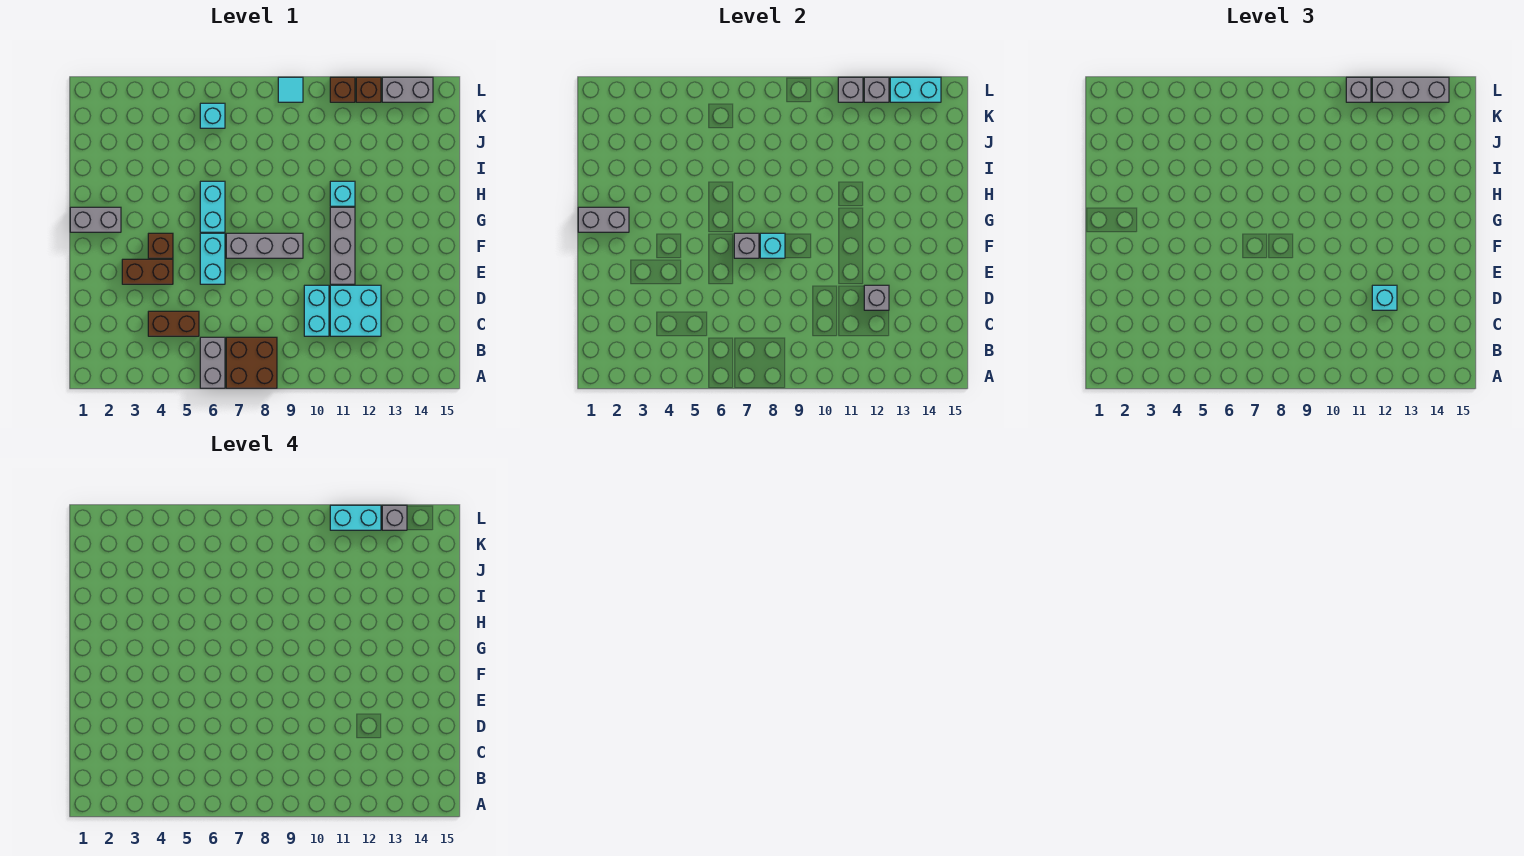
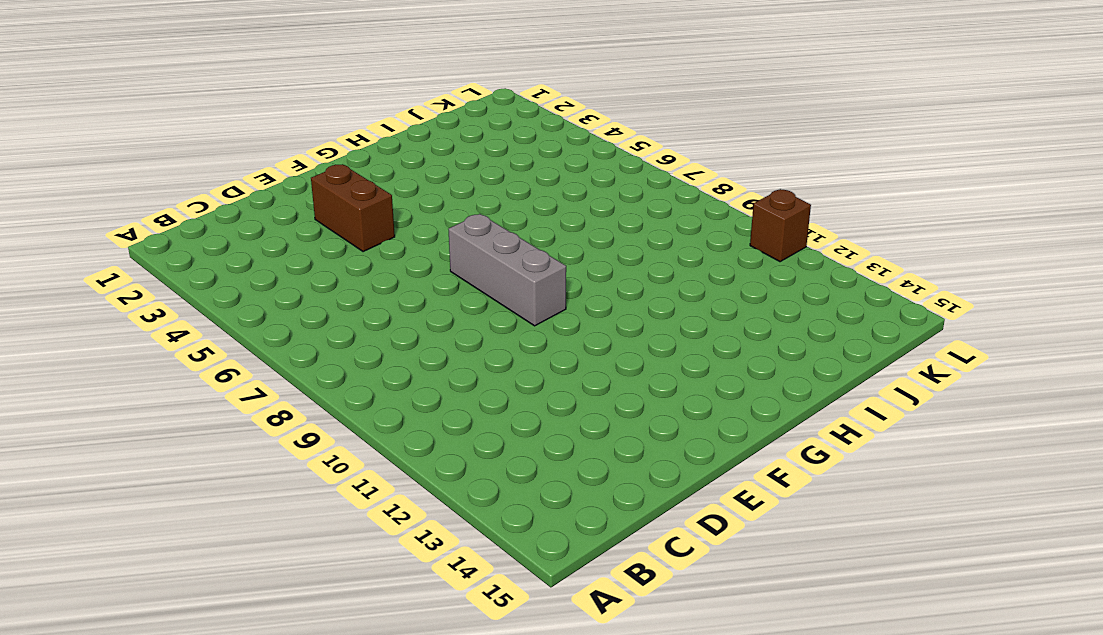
none -> grey brick A6:B6 level 1
none -> brown brick A7:B8 level 1
none -> brown brick C4:C5 level 1
none -> cyan brick C10:D10 level 1

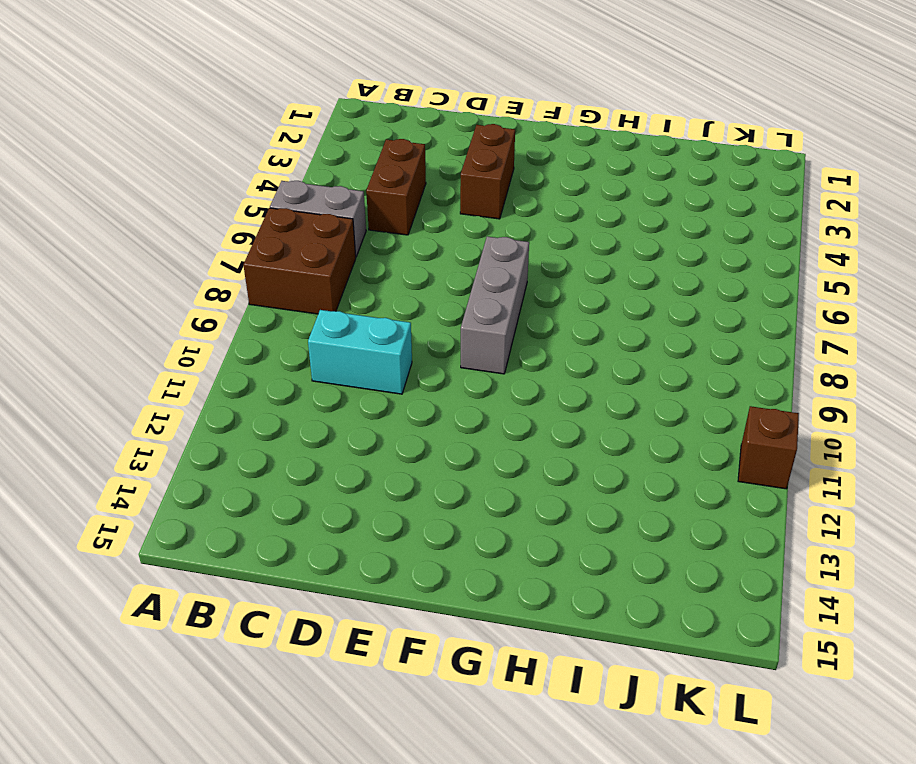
none -> cyan brick C11:D12 level 1
none -> cyan brick E6:F6 level 1
none -> grey brick E11:G11 level 1
none -> brown brick F4 level 1

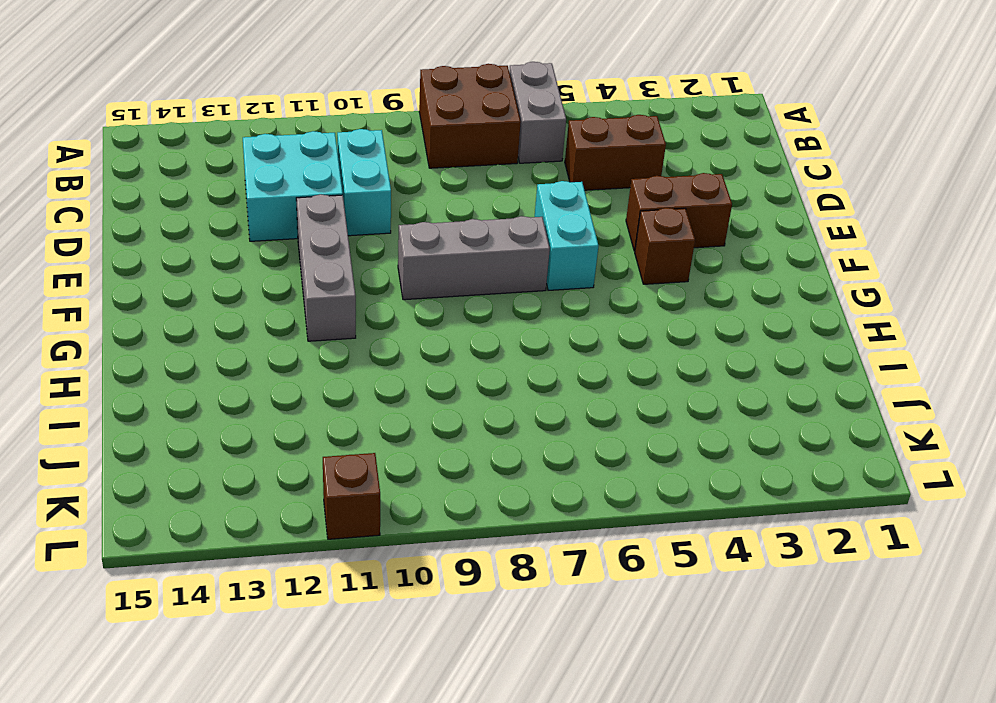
none -> grey brick G1:G2 level 1
none -> cyan brick G6:H6 level 1
none -> cyan brick H11 level 1
none -> cyan brick K6 level 1

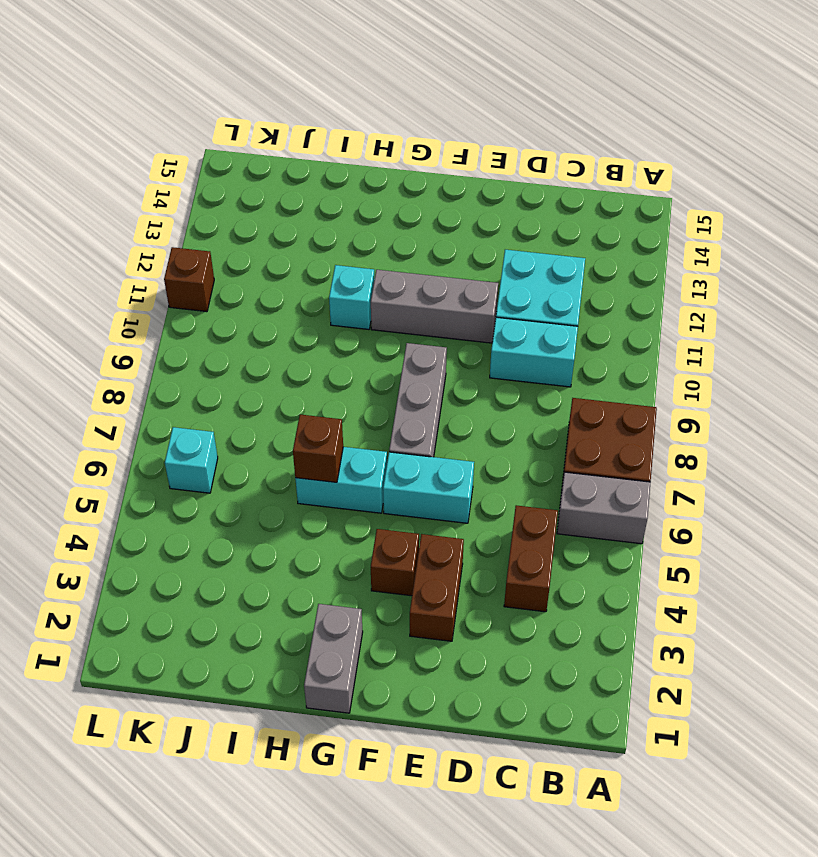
brown brick H6 level 2 -> brown brick L12 level 1
none -> cyan tile L9 level 1
none -> grey brick L13:L14 level 1
none -> grey brick D12 level 2
none -> grey brick F7 level 2

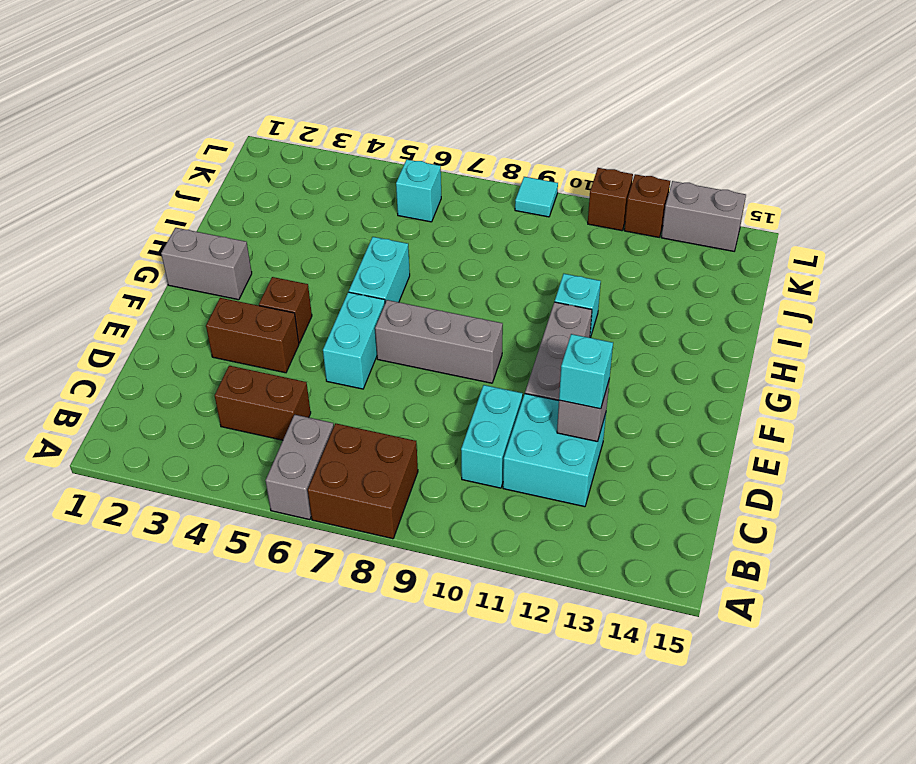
none -> grey brick F7 level 2
none -> cyan brick F8 level 2
none -> grey brick G1:G2 level 2
none -> grey brick L11 level 2

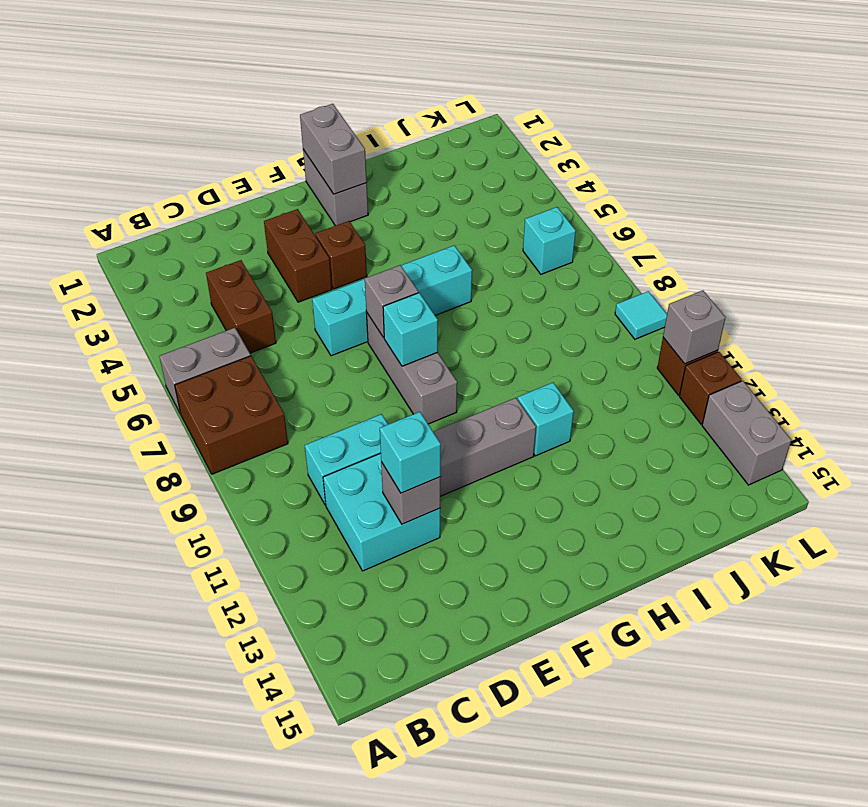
none -> grey brick L12 level 2
none -> cyan brick L13:L14 level 2
none -> grey brick L11 level 3
none -> grey brick L12:L14 level 3

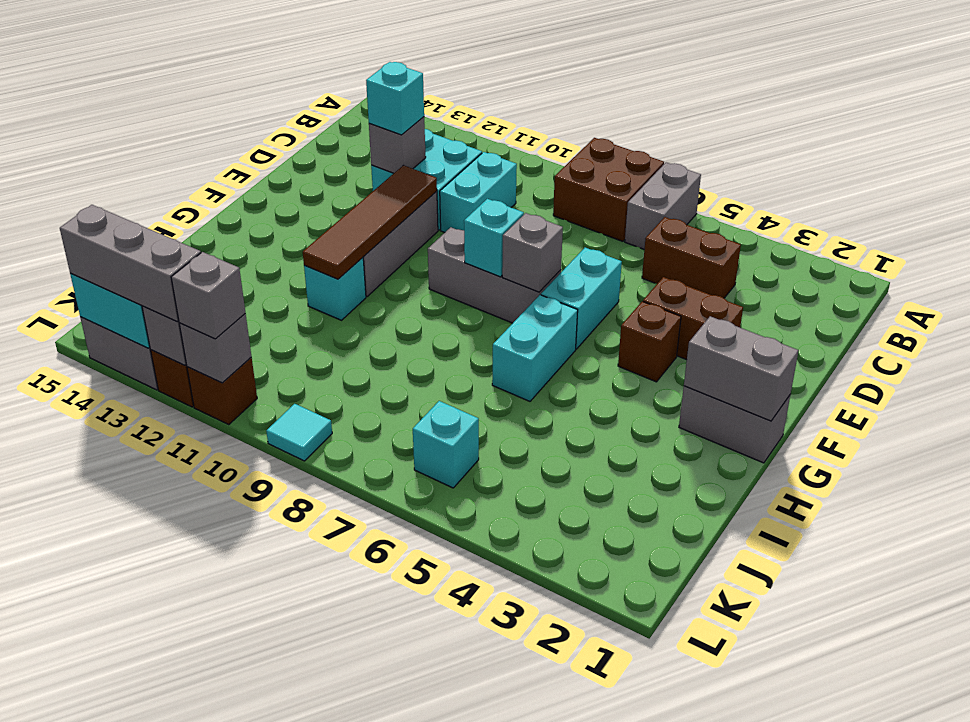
brown tile E11:H11 level 2 -> none
none -> cyan brick L11:L12 level 4
none -> grey brick L13 level 4

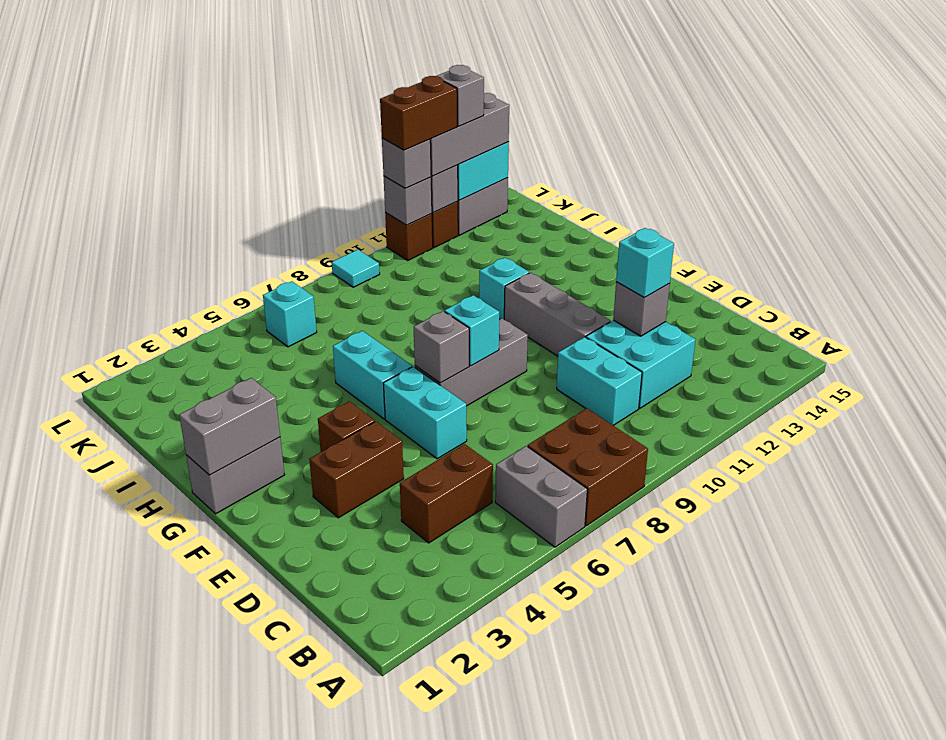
brown brick L11:L12 level 4 -> cyan brick L11:L12 level 4

